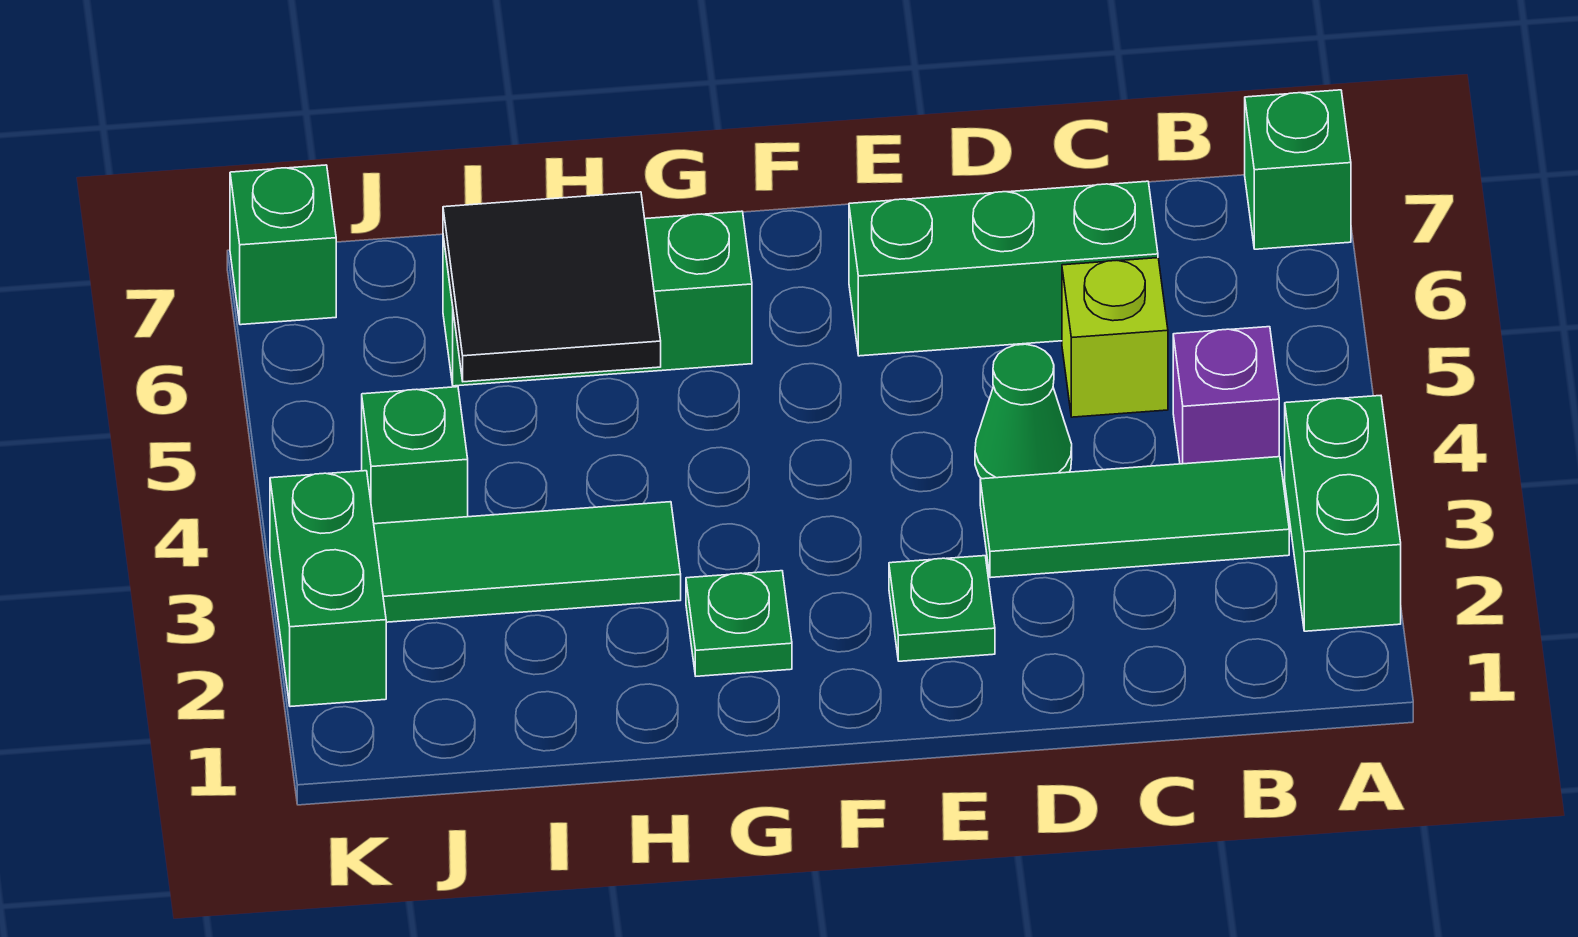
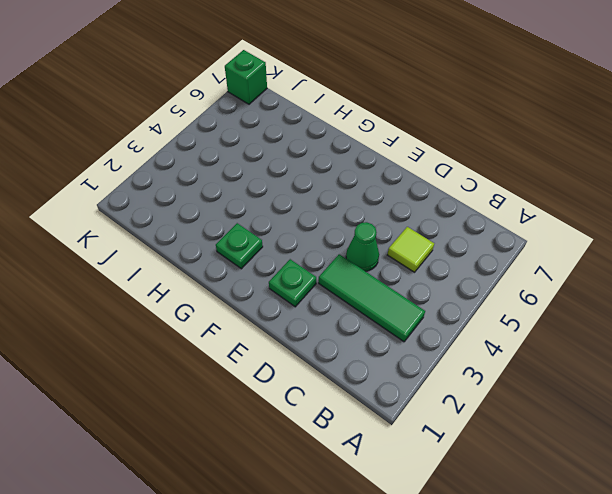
lime tile C5 level 1 -> lime brick C5 level 1
none -> green brick A2:A3 level 1
none -> green brick A7 level 1
none -> purple brick B4 level 1

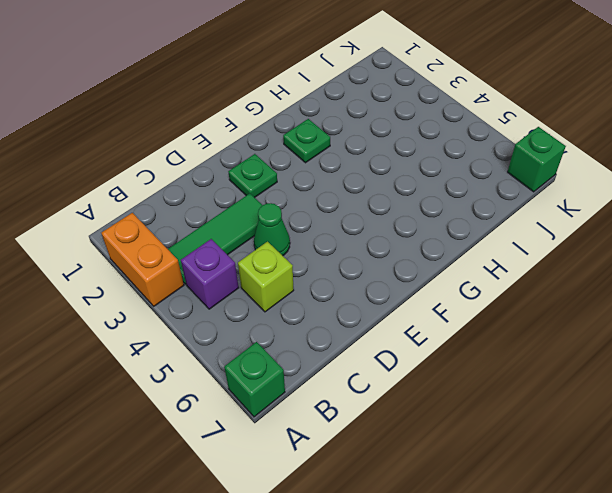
orange brick A2:A3 level 1 -> green brick A2:A3 level 1
none -> green brick C6:E6 level 1
none -> green brick G6:I6 level 1
none -> green tile H3:J3 level 1

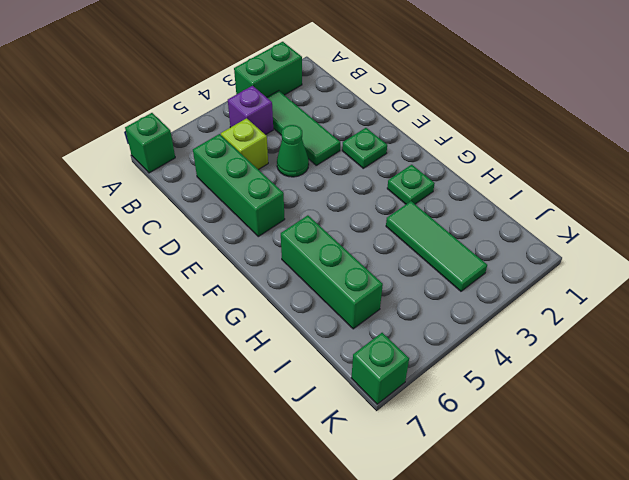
none -> green brick J4 level 1
none -> green brick K2:K3 level 1
none -> black tile H5:I6 level 2

